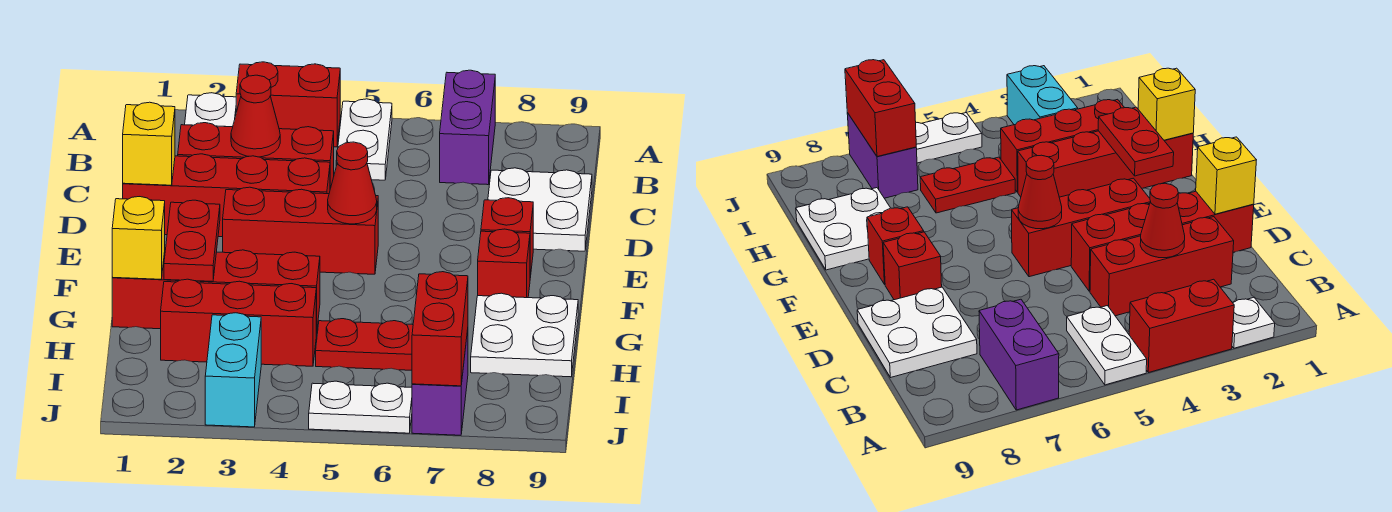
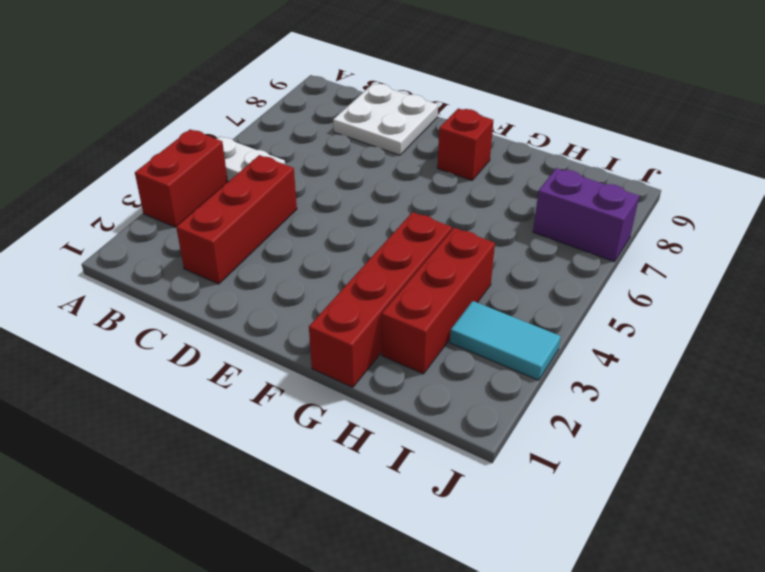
cyan tile I3:J3 level 1 -> cyan brick I3:J3 level 1
none -> white plate A2 level 1
none -> purple brick A7:B7 level 1
none -> red brick D1:D4 level 1

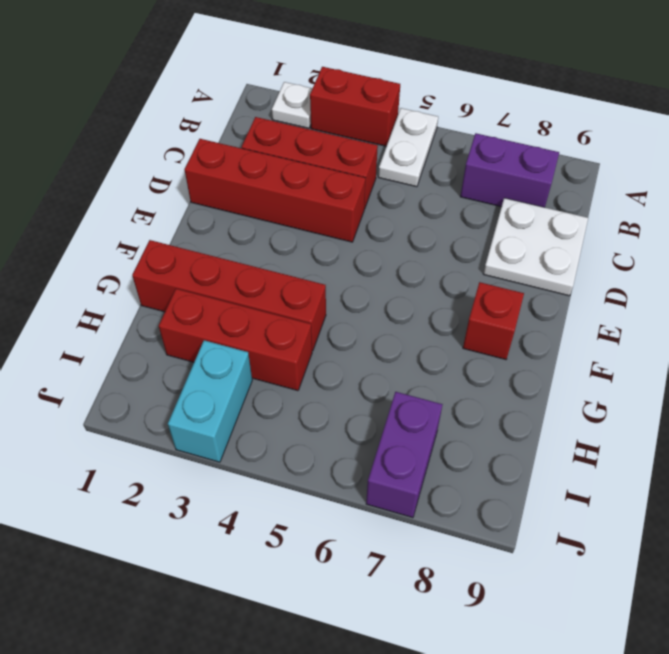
purple brick B7:B8 level 1 -> purple brick A7:B7 level 1
none -> red brick E3:E5 level 1
none -> red brick E8 level 1
none -> white plate G8:H9 level 1

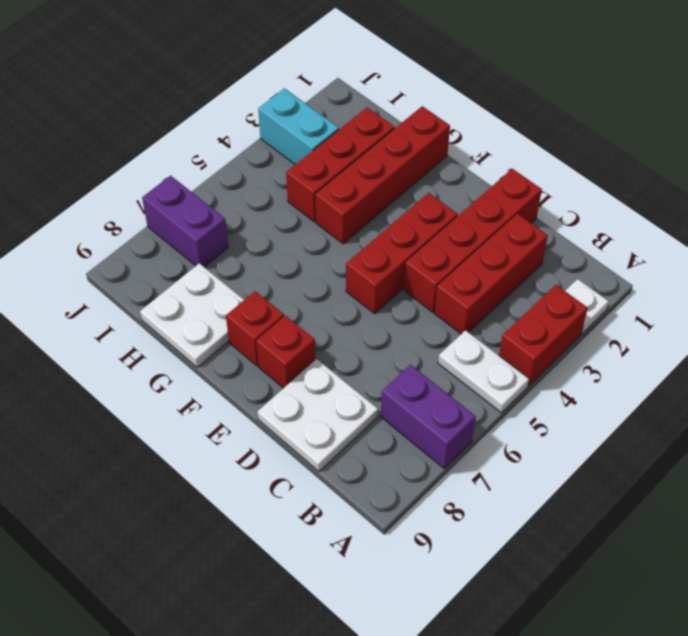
none -> red plate H5:H6 level 1
none -> white plate J5:J6 level 1
none -> red cone C3 level 2

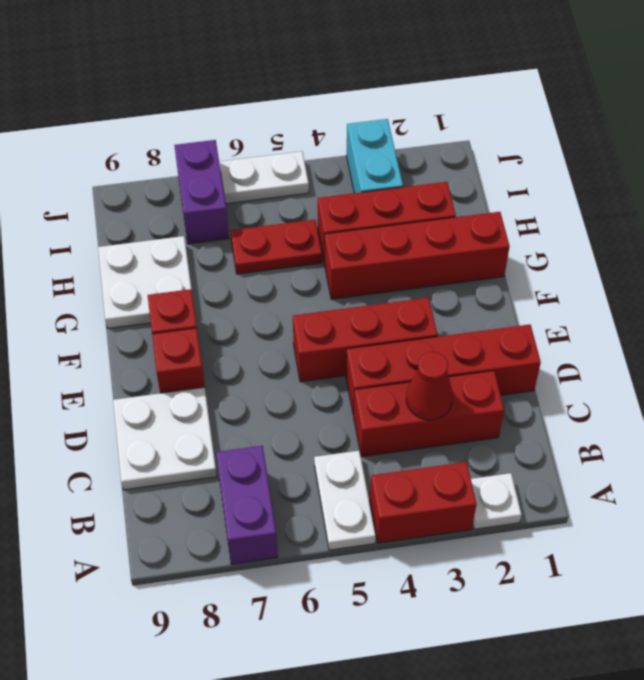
none -> yellow brick D1 level 2
none -> red cone E5 level 2
none -> red plate F2:G2 level 2

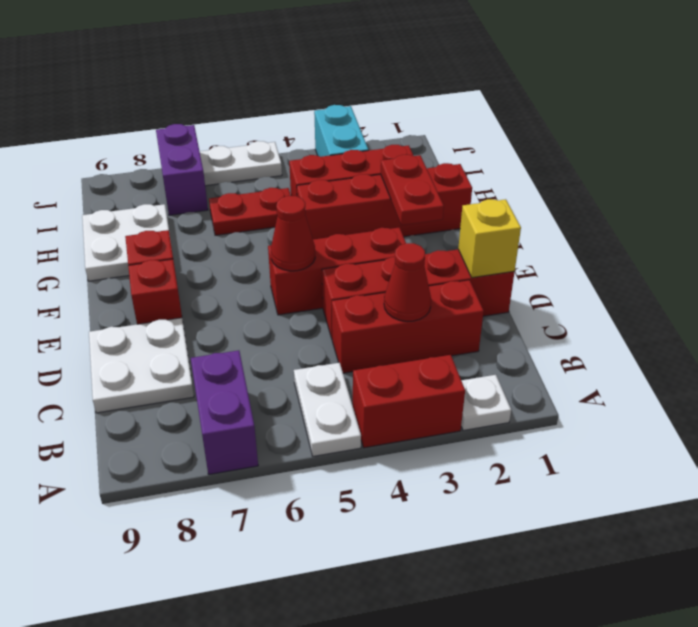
none -> yellow brick G1 level 2
none -> red brick I7:J7 level 2

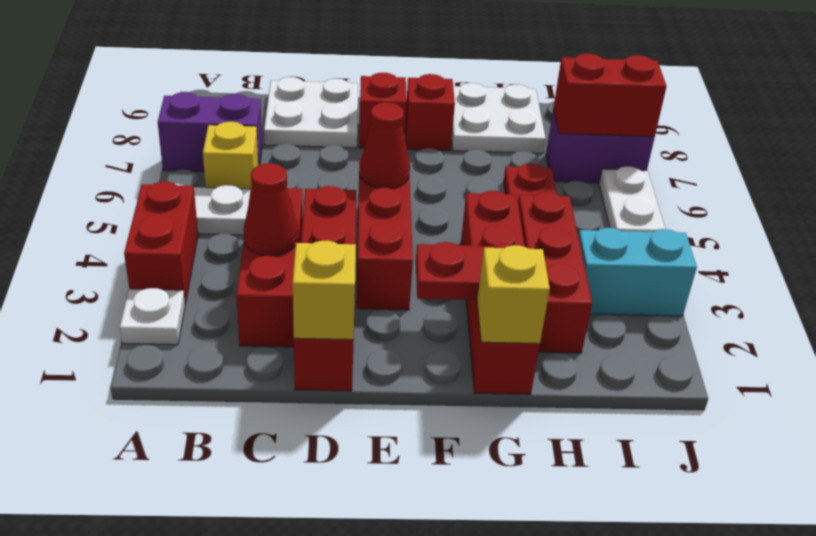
yellow brick B6 level 1 -> none

